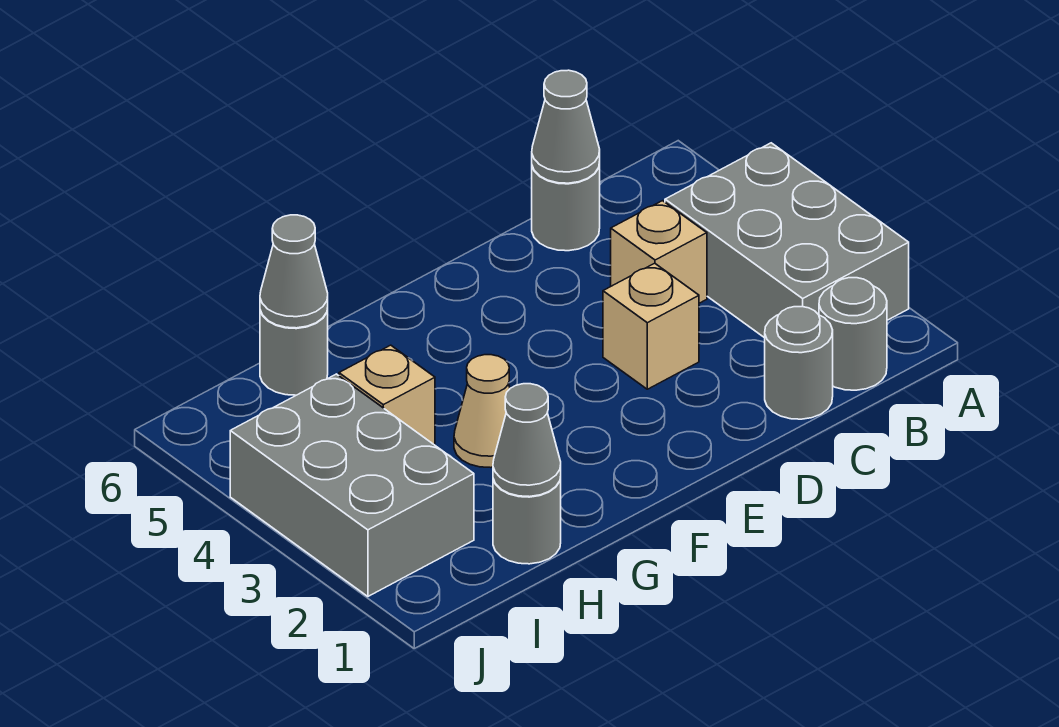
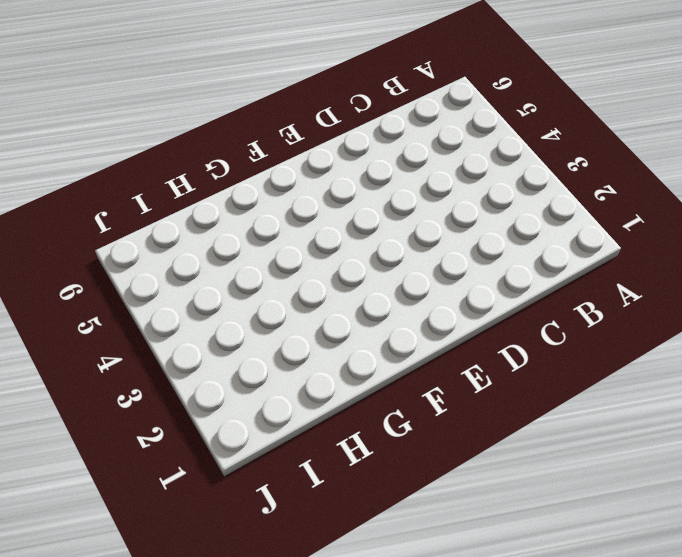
none -> grey brick A2:B4 level 1
none -> grey round brick B1 level 1
none -> grey round brick C1 level 1

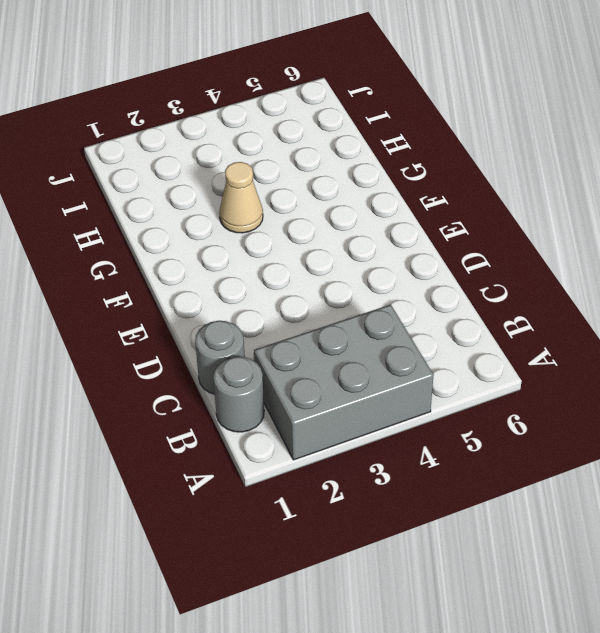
none -> tan brick C4 level 1
none -> grey round brick C6 level 1
none -> tan brick D3 level 1

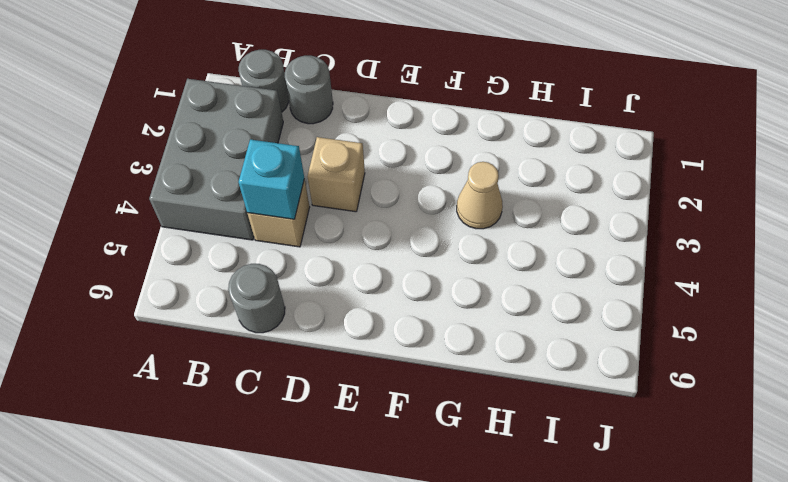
cyan brick C4 level 2 -> none
none -> grey round brick H1 level 1
none -> tan brick H4 level 1
none -> grey round brick H6 level 1

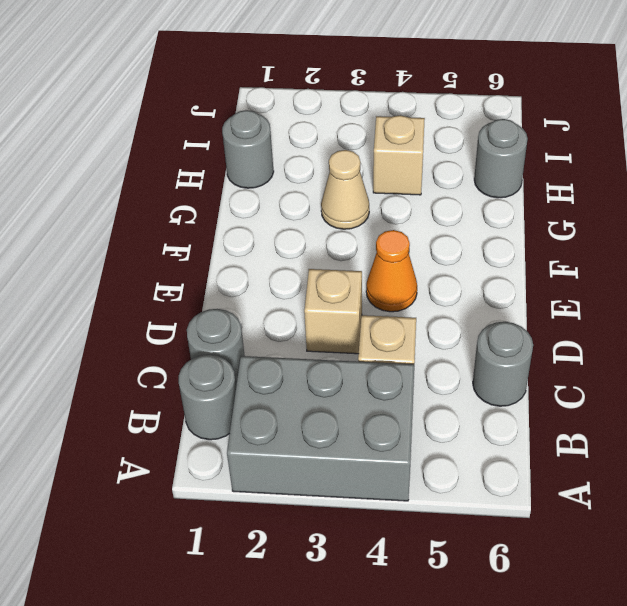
orange cone E4 level 1 -> none
none -> grey brick I2:J4 level 1
none -> grey cone C6 level 2
none -> grey cone H1 level 2

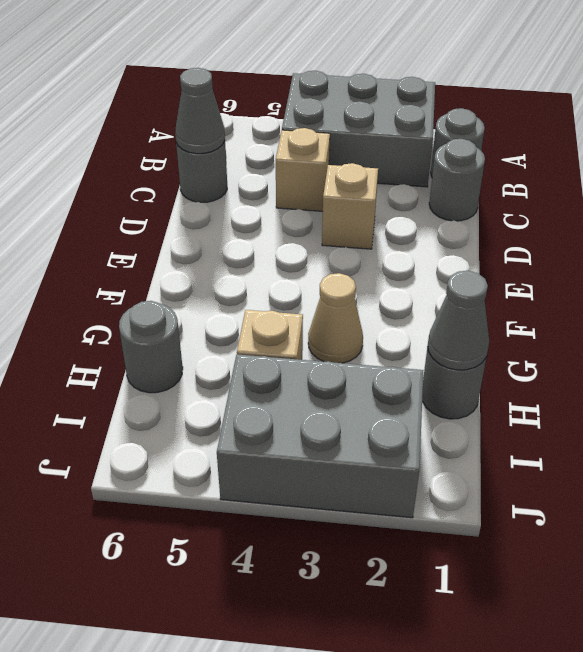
none -> grey cone H6 level 2

